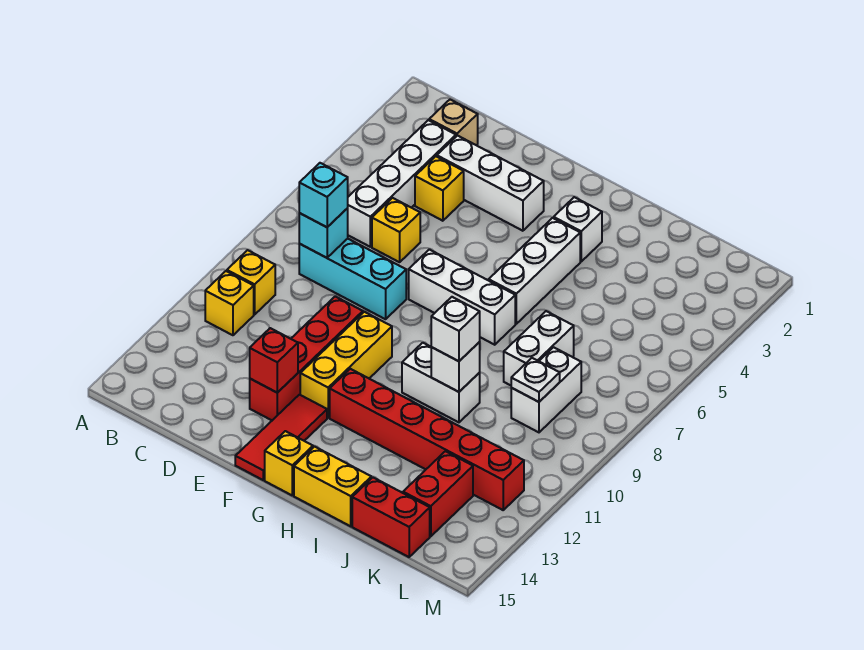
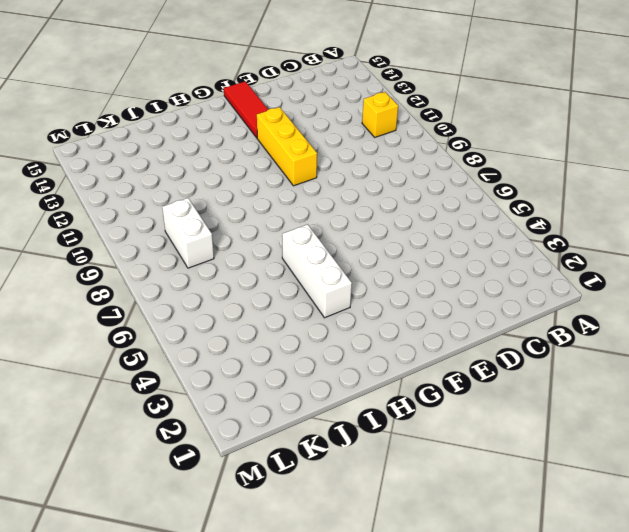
none -> yellow brick B10 level 1
none -> tan brick C2 level 1
none -> white brick C3:C6 level 1

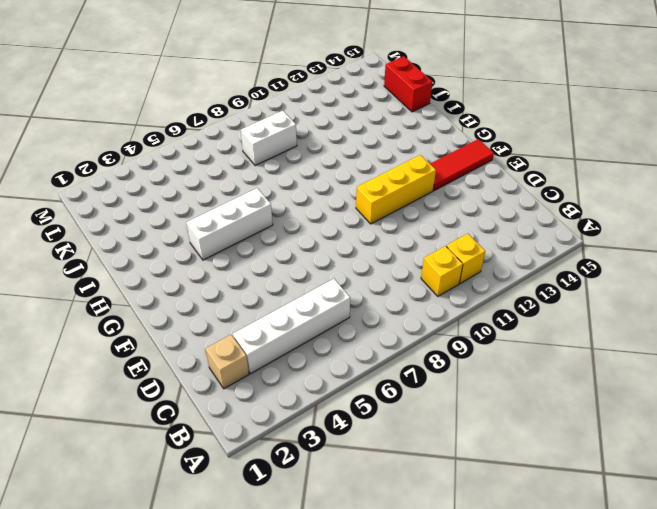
none -> cyan brick C8:E8 level 1
none -> white brick D3:F3 level 1
none -> yellow brick D4 level 1

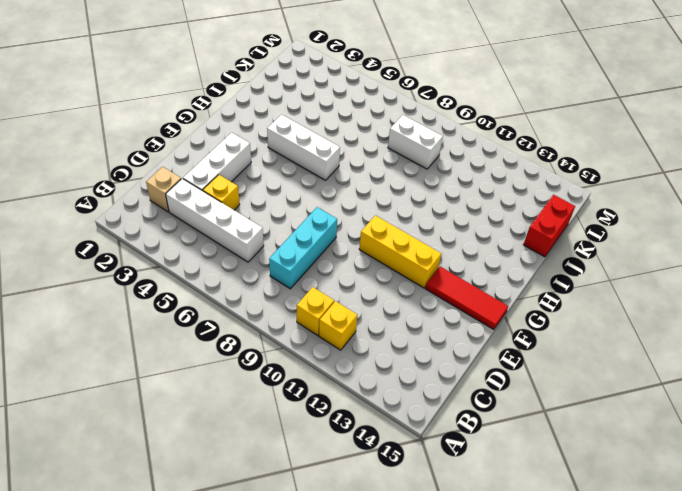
none -> yellow brick D6 level 1
none -> red brick E10:E13 level 1
none -> white brick F7:H7 level 1

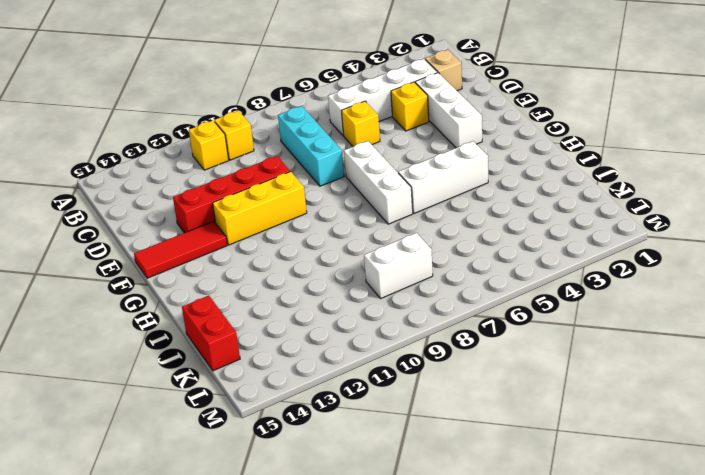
none -> red brick G12:L12 level 1
none -> yellow brick G15 level 1
none -> white brick H3 level 1

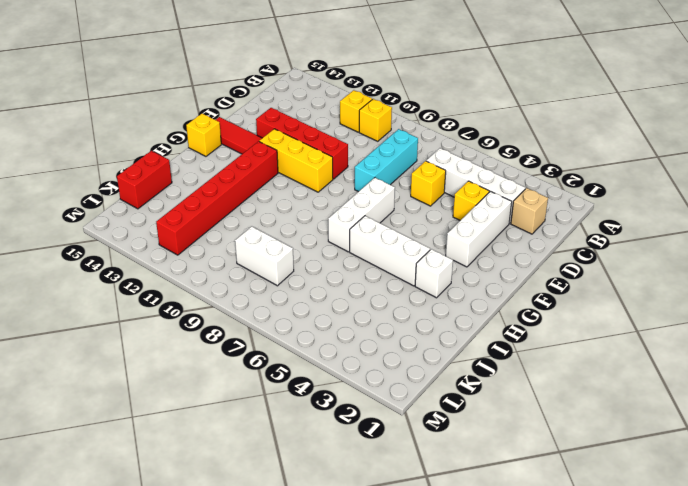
none -> white brick H10:I10 level 1
none -> yellow brick H15:I15 level 1
none -> white brick J7:J8 level 1

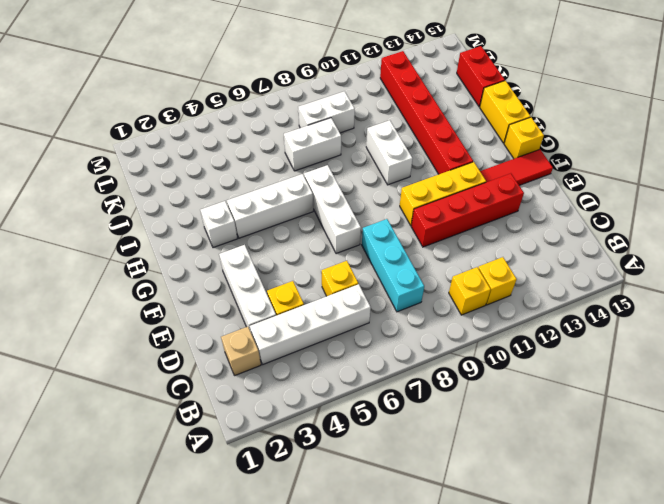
none -> red brick K13:K14 level 1
none -> cyan brick C8 level 2
none -> red brick E13 level 2

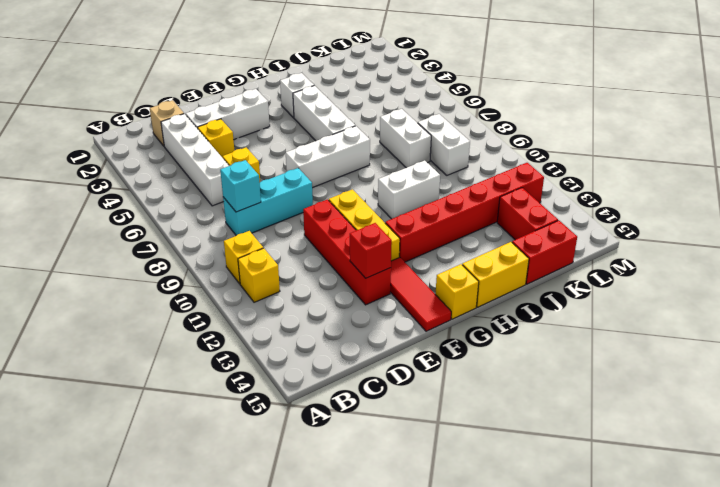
none -> white brick I10 level 2
none -> white plate K9 level 2
none -> cyan brick C8 level 3

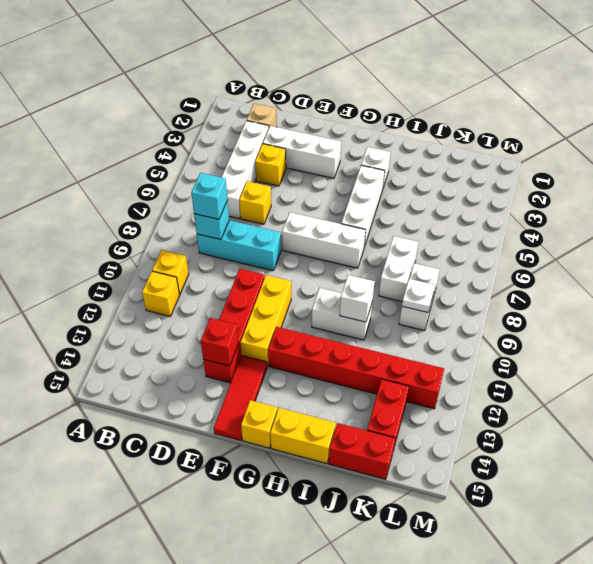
none -> white brick I10 level 3

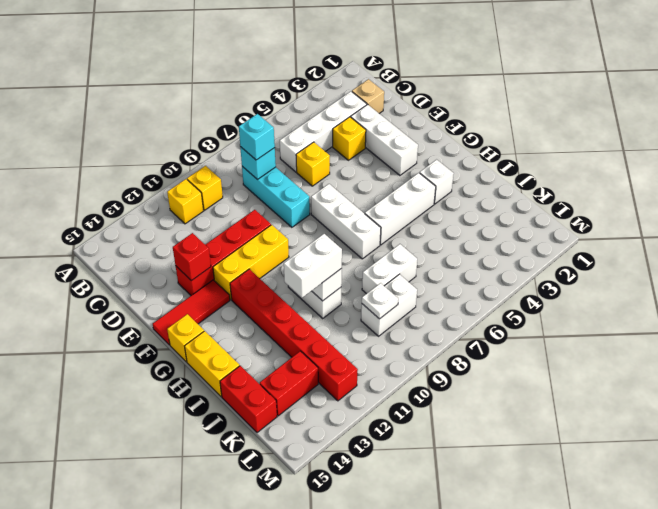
white brick I10:I11 level 3 -> white brick I10 level 3

